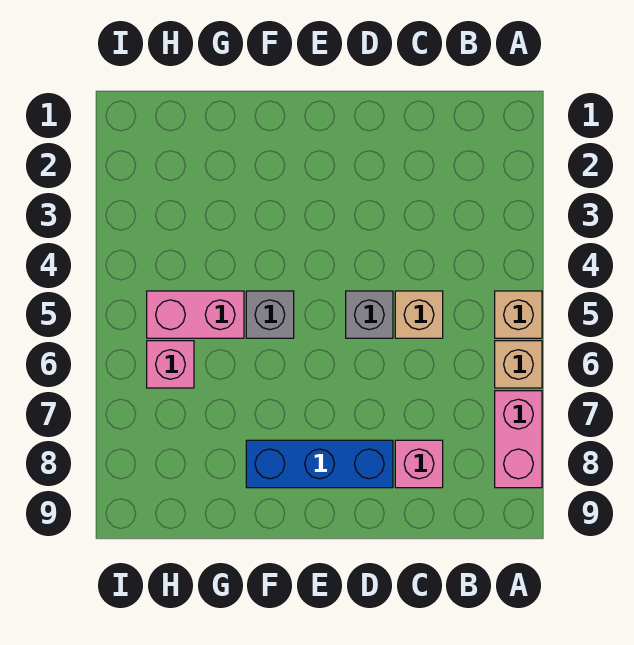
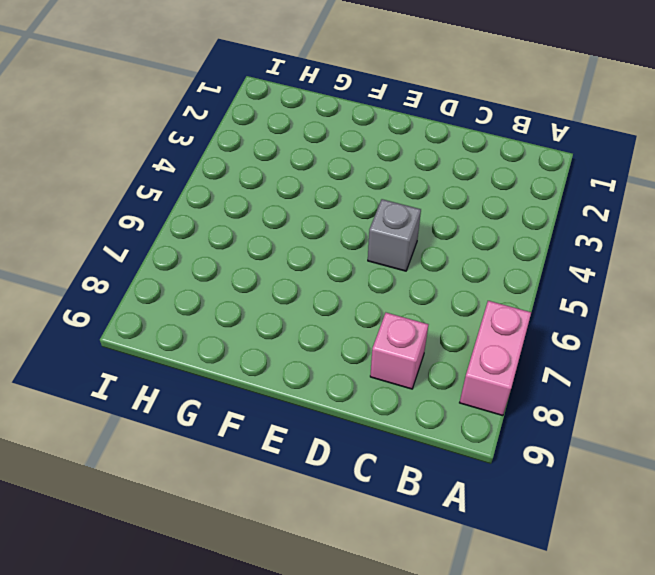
none -> tan brick A5 level 1
none -> tan brick A6 level 1

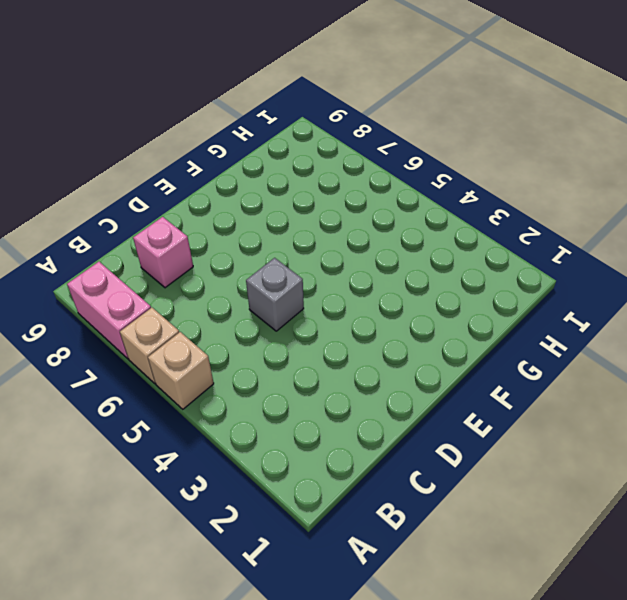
none -> tan brick C5 level 1
none -> blue brick D8:F8 level 1

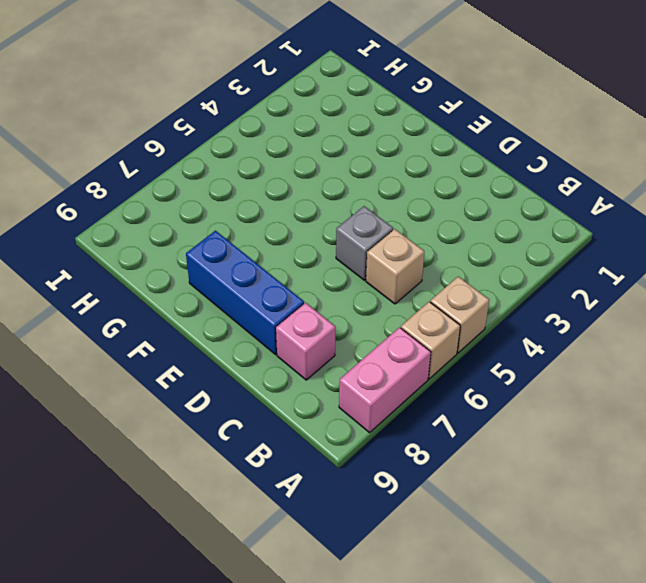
none -> grey brick F5 level 1
none -> pink brick G5:H5 level 1

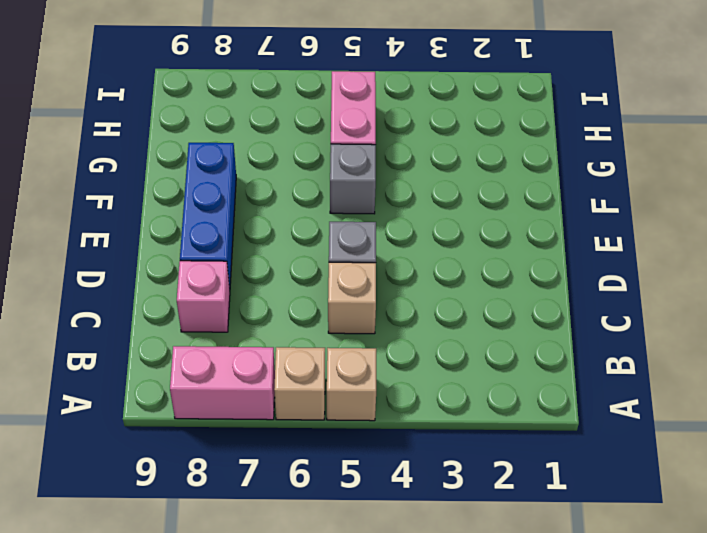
none -> pink brick H6 level 1

